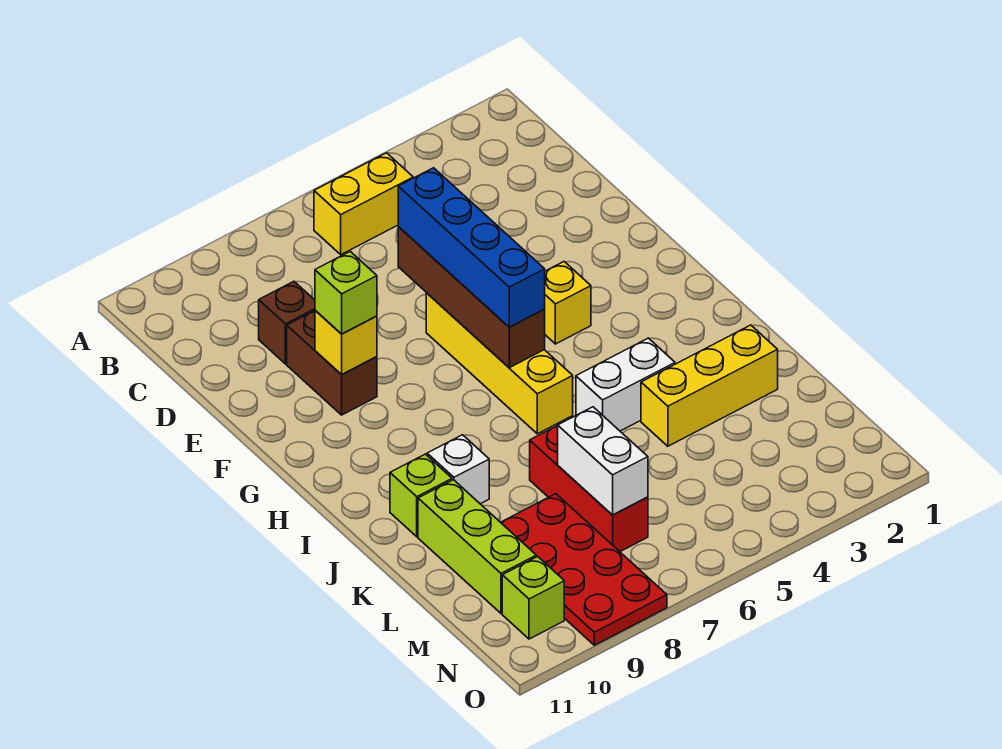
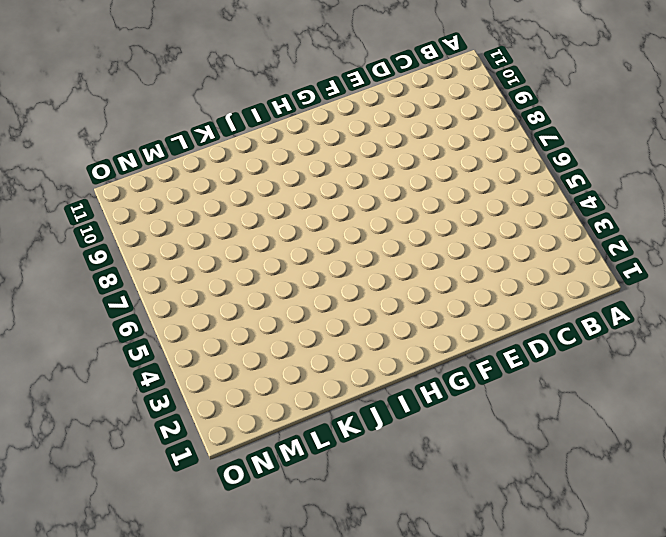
none -> yellow brick B5:B6 level 1
none -> brown brick D9 level 1
none -> brown brick E9:F9 level 1

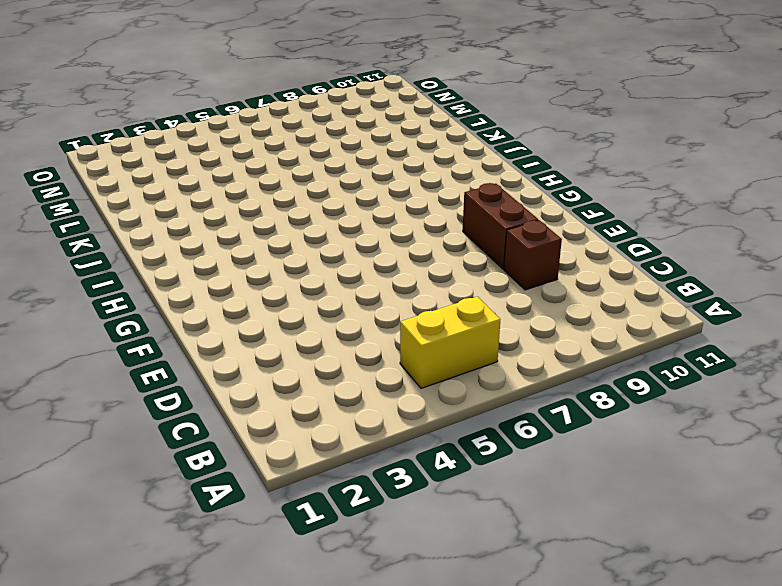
none -> yellow brick F6:I6 level 1
none -> yellow brick G4 level 1
none -> white brick J4:J5 level 1

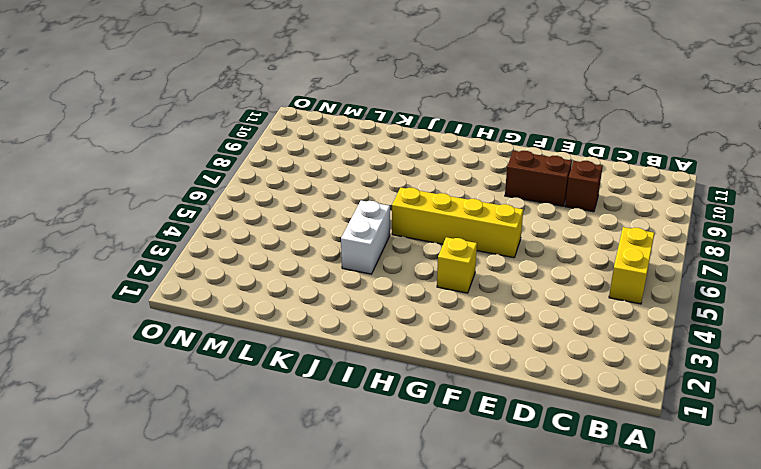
none -> white brick J9 level 1
none -> lime brick J10 level 1
none -> yellow brick K2:K4 level 1

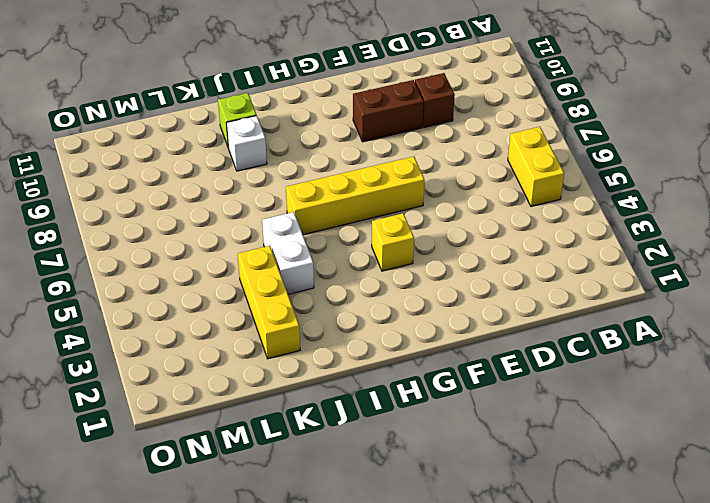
none -> red brick K7:M7 level 1
none -> lime brick K10:M10 level 1
none -> red plate L8:O9 level 1

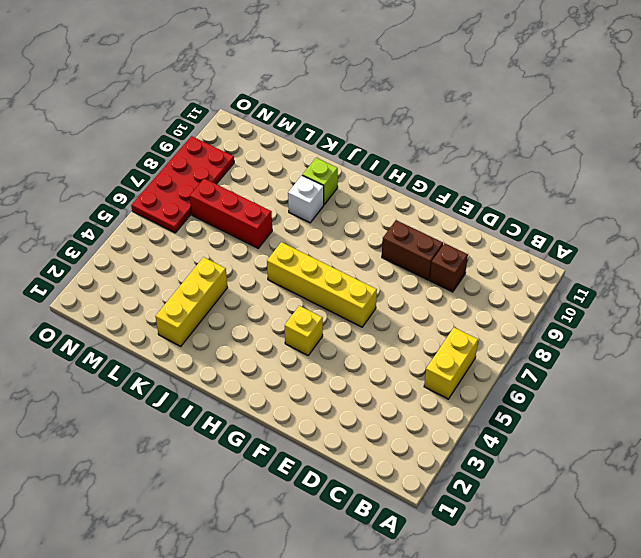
red plate N6:O9 level 1 -> red plate L8:O9 level 1
none -> white brick J4:J5 level 1
none -> lime brick K10:M10 level 1
none -> lime brick N10 level 1

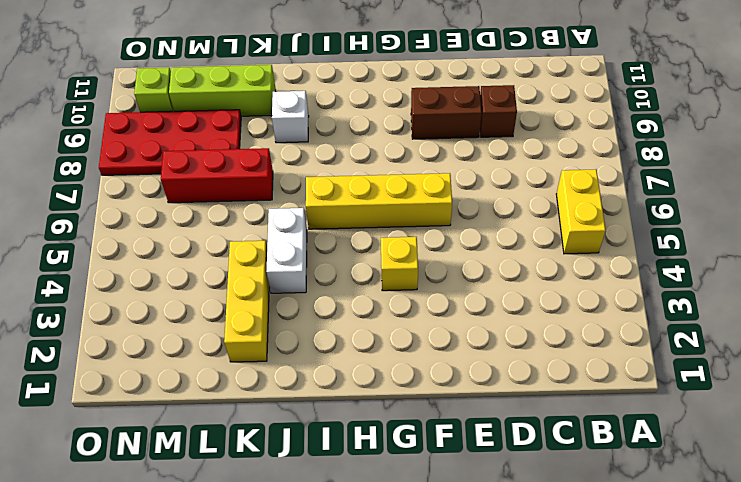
none -> lime brick J10 level 1
none -> brown brick E6:H6 level 2
none -> yellow brick F9 level 2

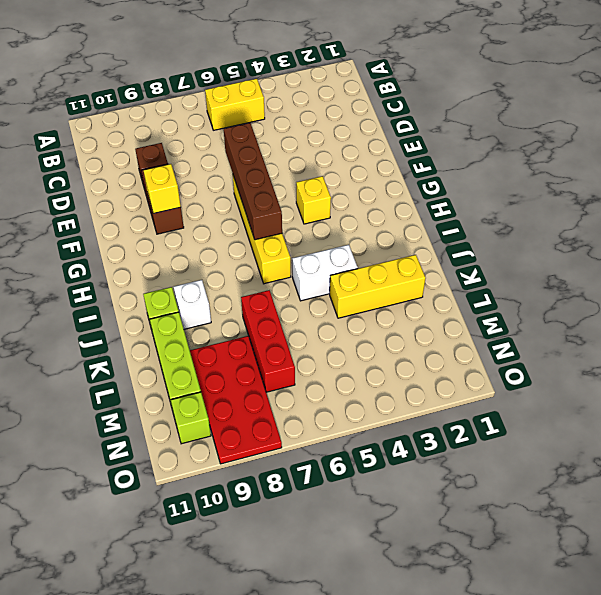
none -> white brick L7:M7 level 2
none -> blue brick E6:H6 level 3
none -> lime brick F9 level 3

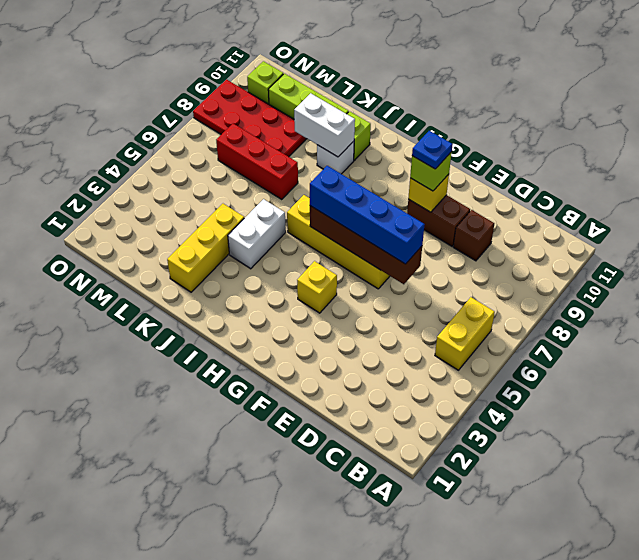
blue plate F9 level 4 -> none
white brick J9:K9 level 2 -> white brick L7:M7 level 2

